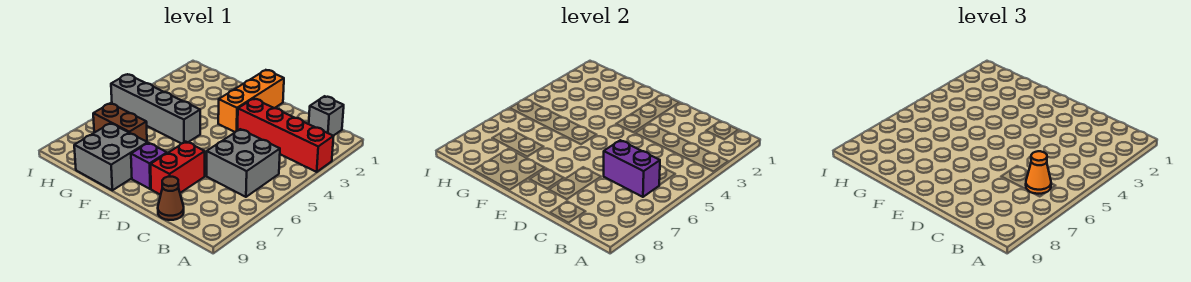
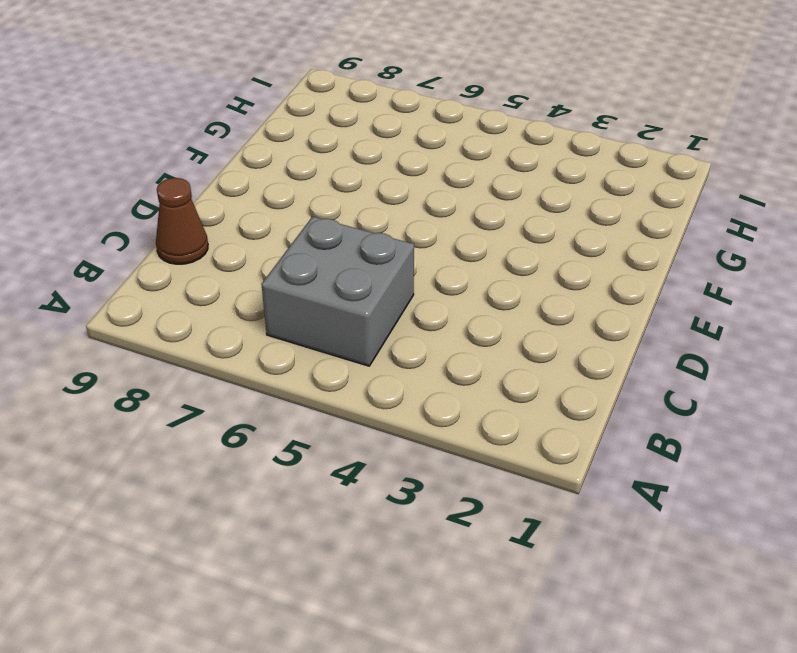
none -> red brick A3:D3 level 1
none -> grey brick B1 level 1
none -> red brick D7:D8 level 1

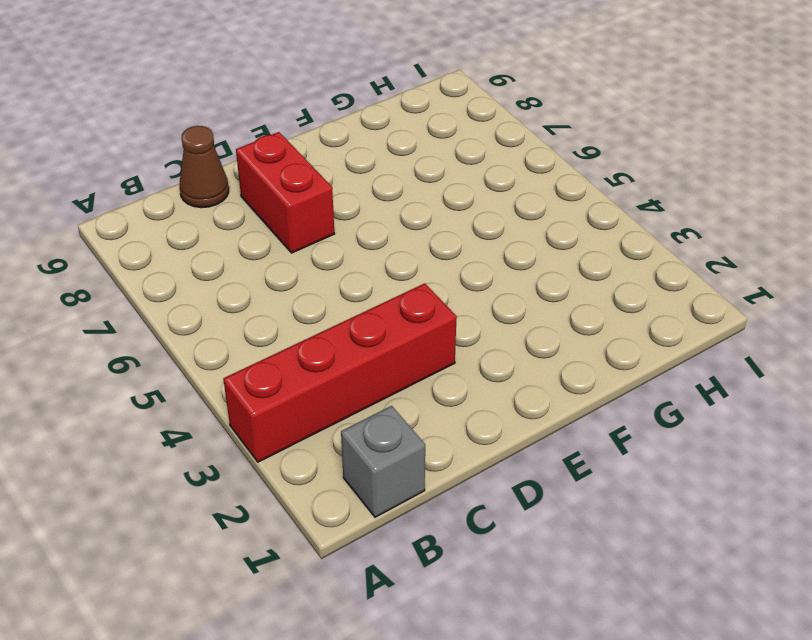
none -> grey brick B5:C6 level 1
none -> orange brick E1:E3 level 1
none -> purple brick E8 level 1

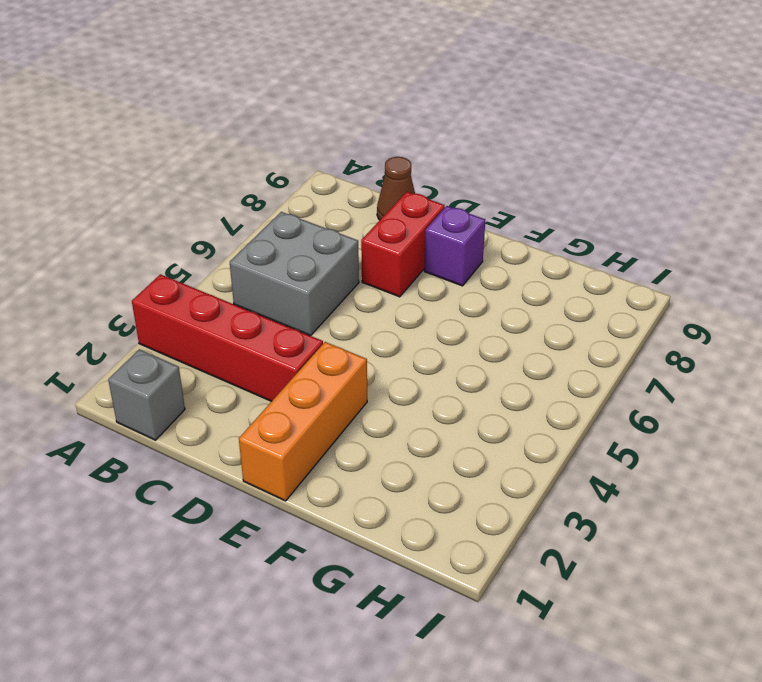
none -> grey brick F5:I5 level 1
none -> grey brick F8:G9 level 1
none -> brown brick G7:H7 level 1

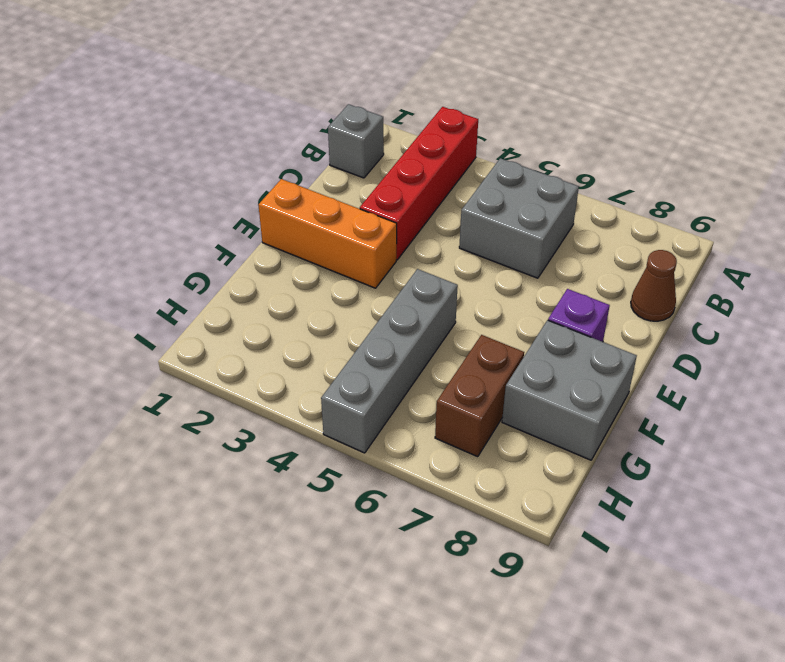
none -> red brick D7:D8 level 1
none -> purple brick B6:C6 level 2
none -> orange cone B6 level 3

